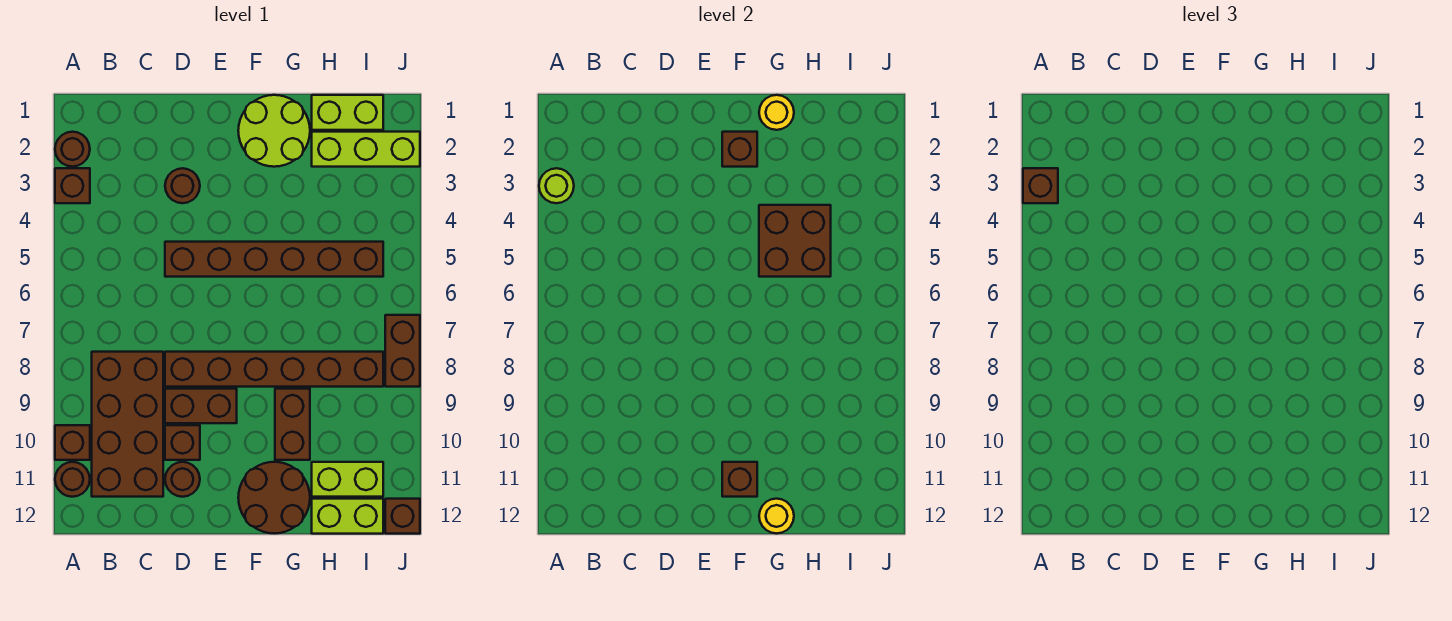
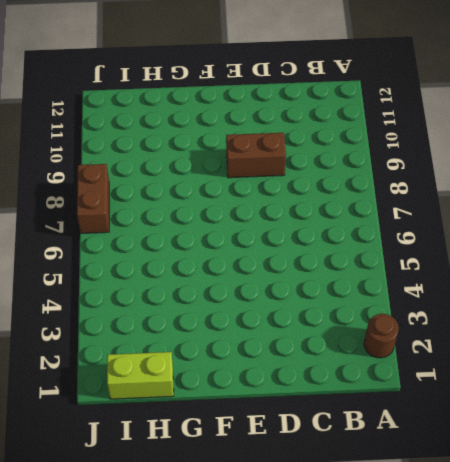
none -> brown brick A3 level 1
none -> brown brick A10 level 1
none -> brown round brick A11 level 1

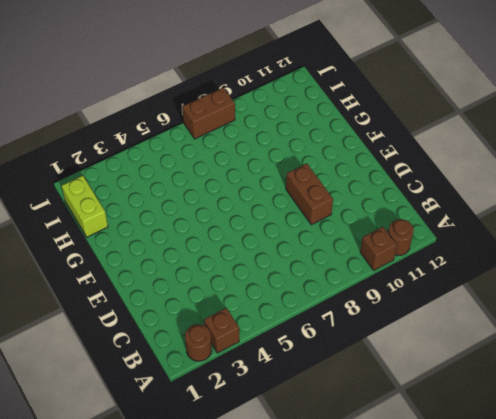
none -> brown brick B8:C11 level 1
none -> brown round brick D3 level 1
none -> brown brick D5:I5 level 1

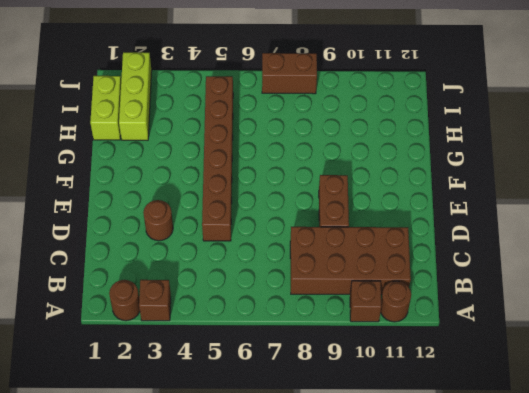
none -> brown brick D8:I8 level 1
none -> brown brick D10 level 1
none -> brown round brick D11 level 1

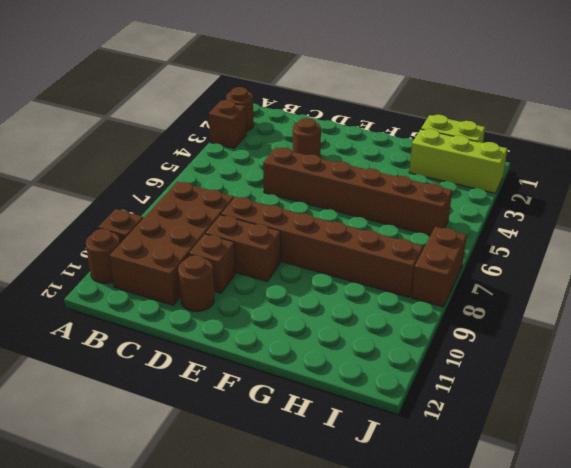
none -> lime round brick F1:G2 level 1
none -> brown round brick F11:G12 level 1
none -> brown brick G9:G10 level 1

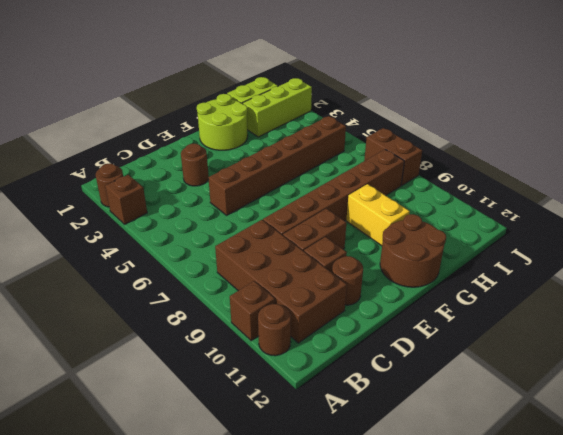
yellow brick G9:G10 level 1 -> brown brick G9:G10 level 1
none -> lime brick H11:I11 level 1
none -> lime brick H12:I12 level 1
none -> brown brick J12 level 1

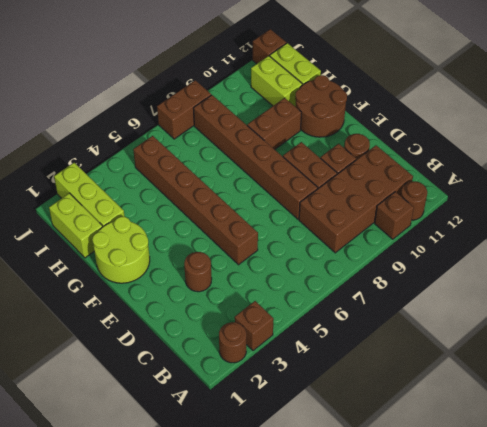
none -> lime round brick A3 level 2
none -> brown brick F2 level 2
none -> brown brick F11 level 2

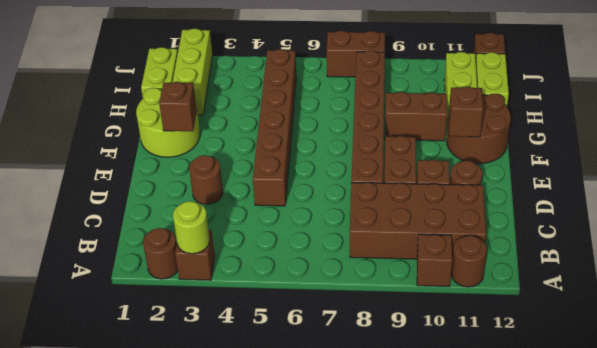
none -> yellow round brick G1 level 2
none -> brown brick G4:H5 level 2
none -> yellow round brick G12 level 2

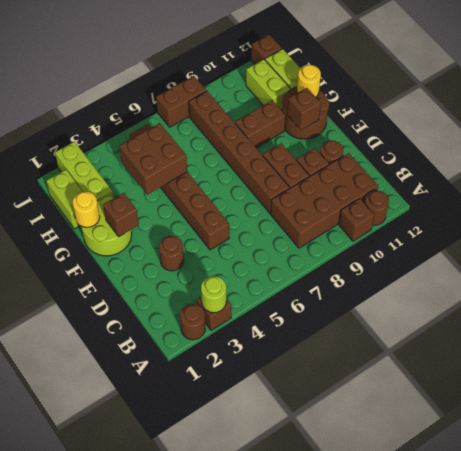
none -> brown brick A3 level 3

